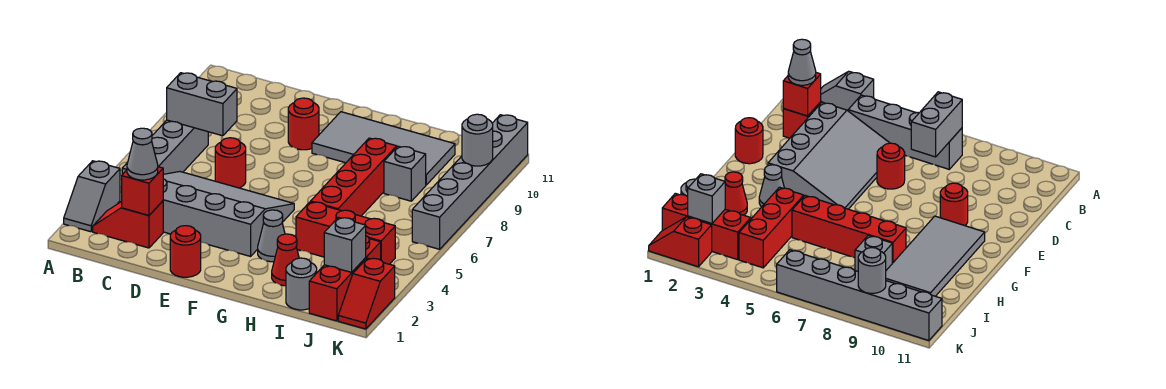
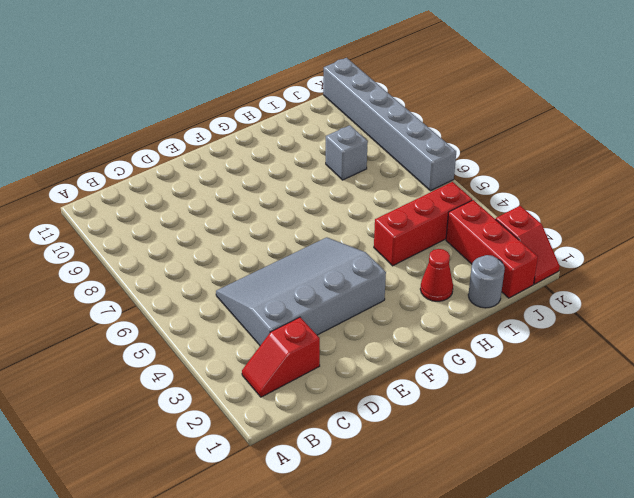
none -> grey slope A2:A3 level 1 top 3
none -> grey brick B4:B7 level 1
none -> red round brick D6 level 1

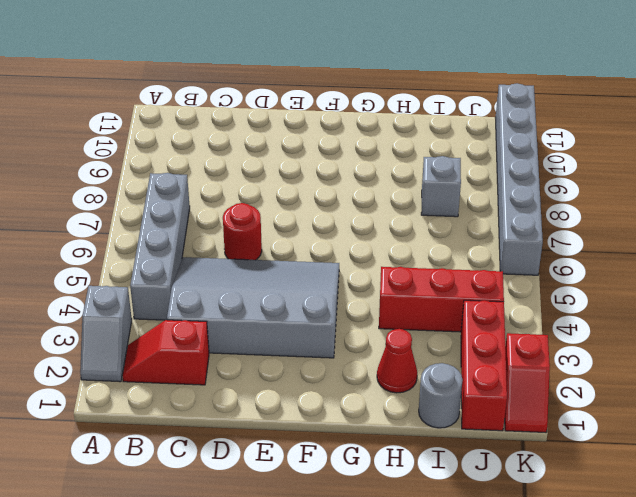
none -> red round brick E1 level 1
none -> red round brick E9 level 1
none -> grey tile F9:I10 level 1

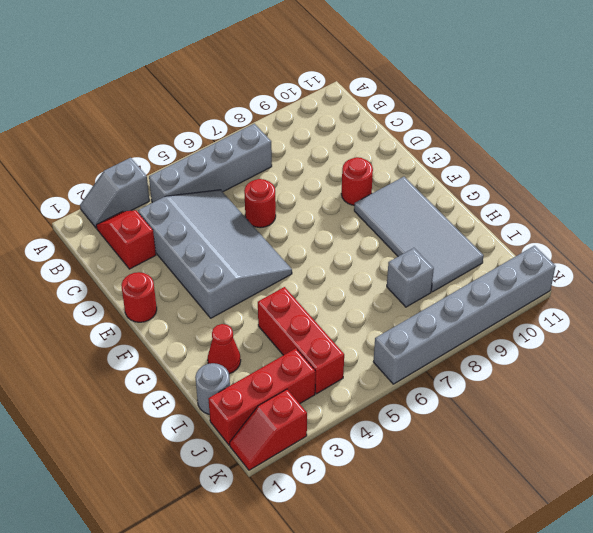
none -> grey cone G3 level 1
none -> red brick H5:H8 level 1
none -> grey brick B7:C7 level 2

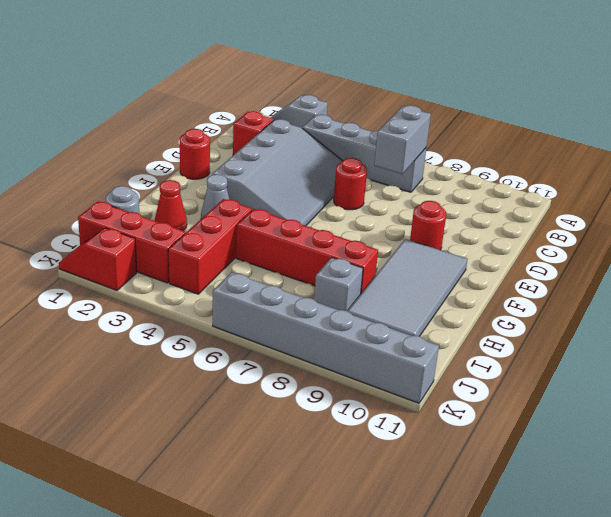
none -> red brick C2 level 2
none -> grey brick J2 level 2
none -> grey round brick K9 level 2

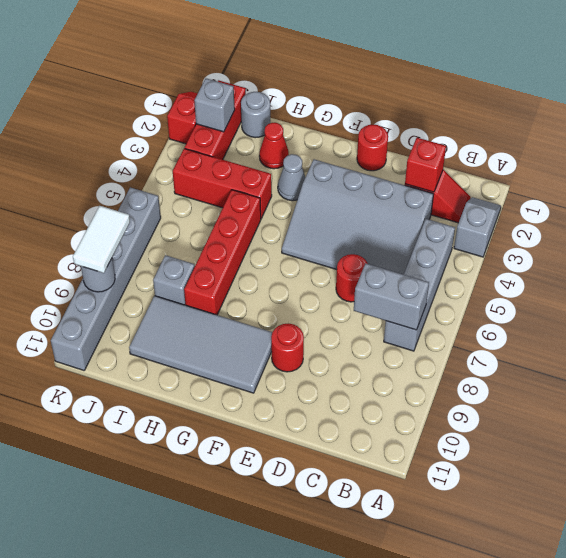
white tile K8:K9 level 3 -> none
none -> grey cone C2 level 3

